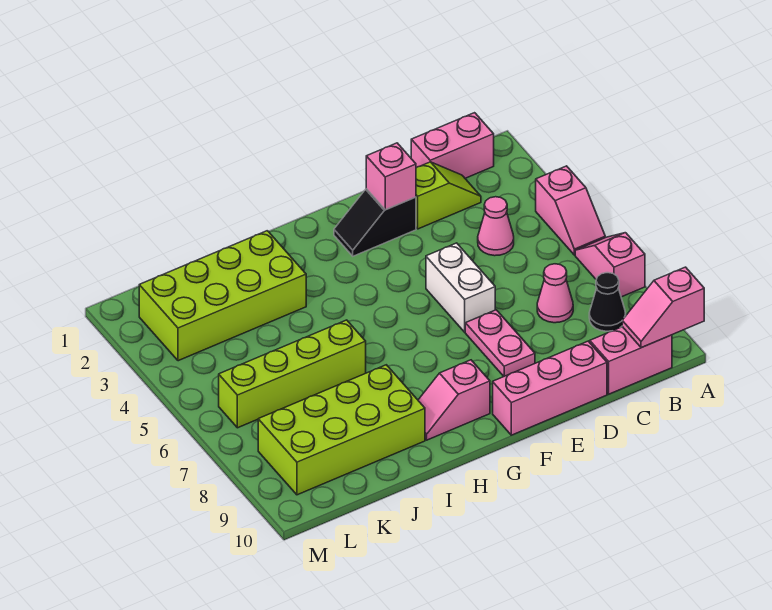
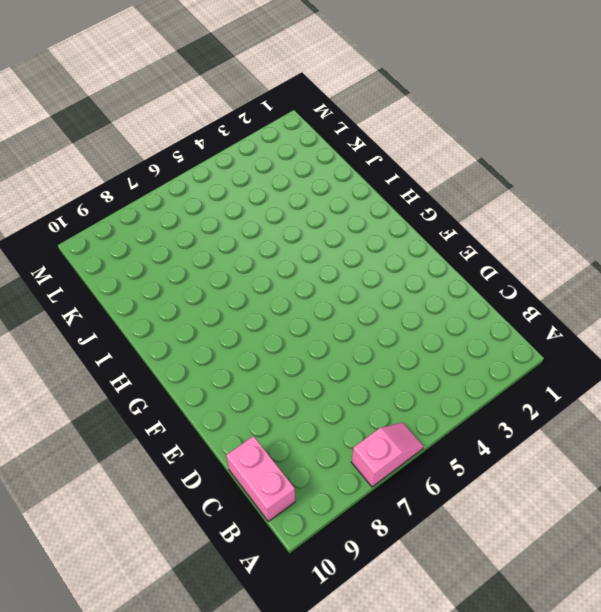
none -> pink slope A4:A5 level 1 top 4
none -> pink brick B1:C1 level 1
none -> black cone B8 level 1

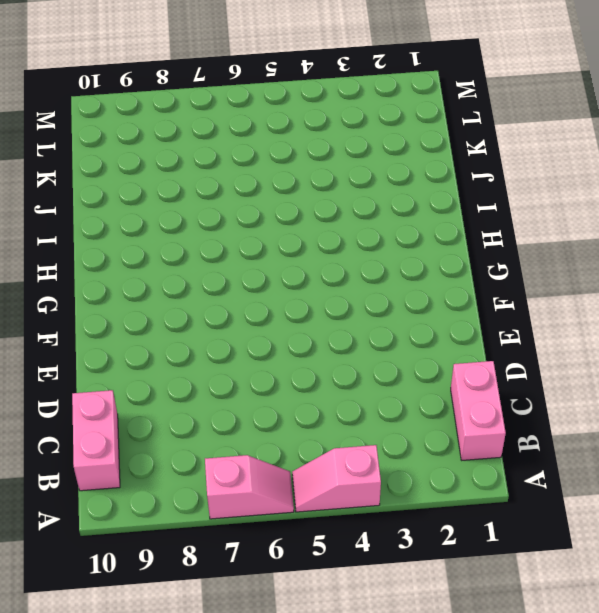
none -> black cone B8 level 1
none -> lime slope C2:D2 level 1 top D
none -> pink cone C4 level 1

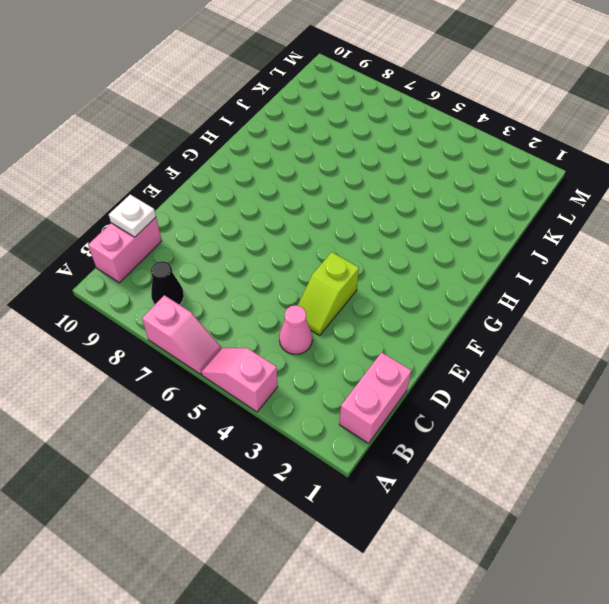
white plate C10 level 2 -> none
lime slope D4:E4 level 1 top E -> lime slope C2:D2 level 1 top D
none -> pink cone C7 level 1
none -> pink brick D10:F10 level 1
none -> black slope E2:F2 level 1 top E

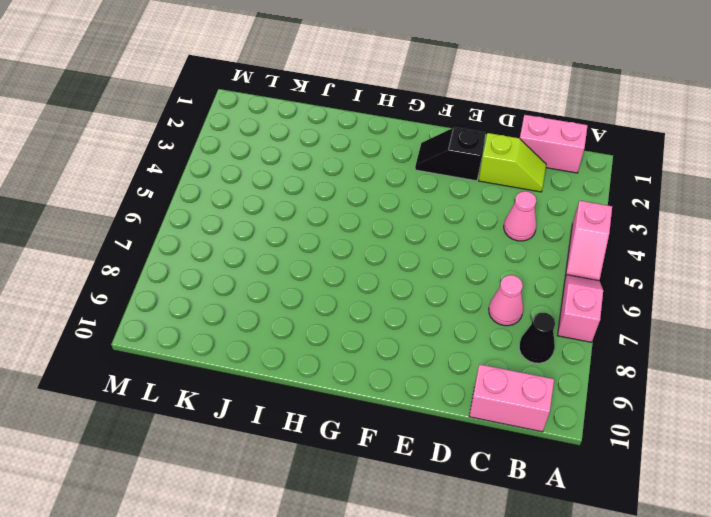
none -> pink brick D10:F10 level 1
none -> white brick E5:E6 level 1
none -> pink plate E7:E8 level 1

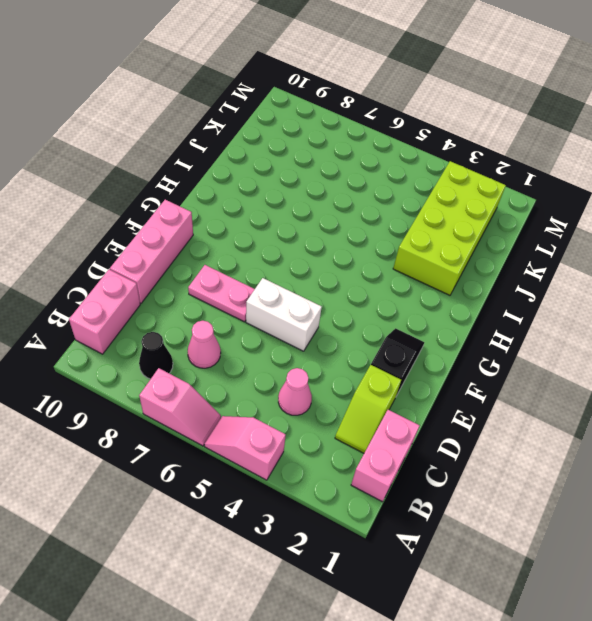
none -> pink slope G9:H9 level 1 top G
none -> lime brick I6:L6 level 1
none -> lime brick I8:L9 level 1

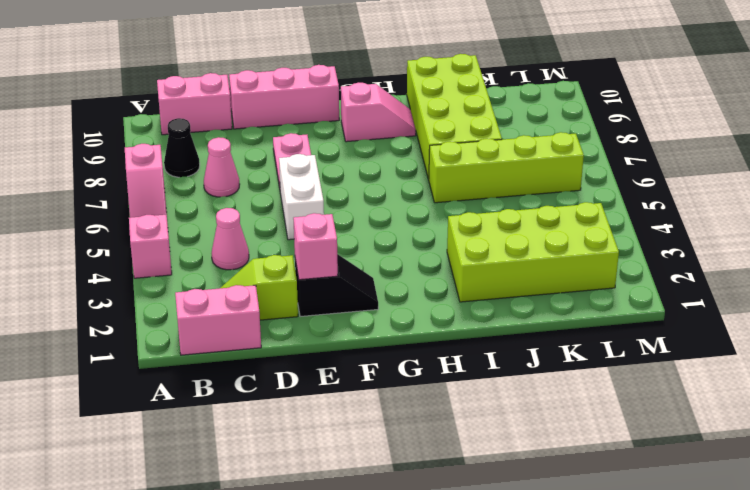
lime brick I7:J10 level 1 -> lime brick I8:L9 level 1
none -> pink slope A10:B10 level 2 top A

